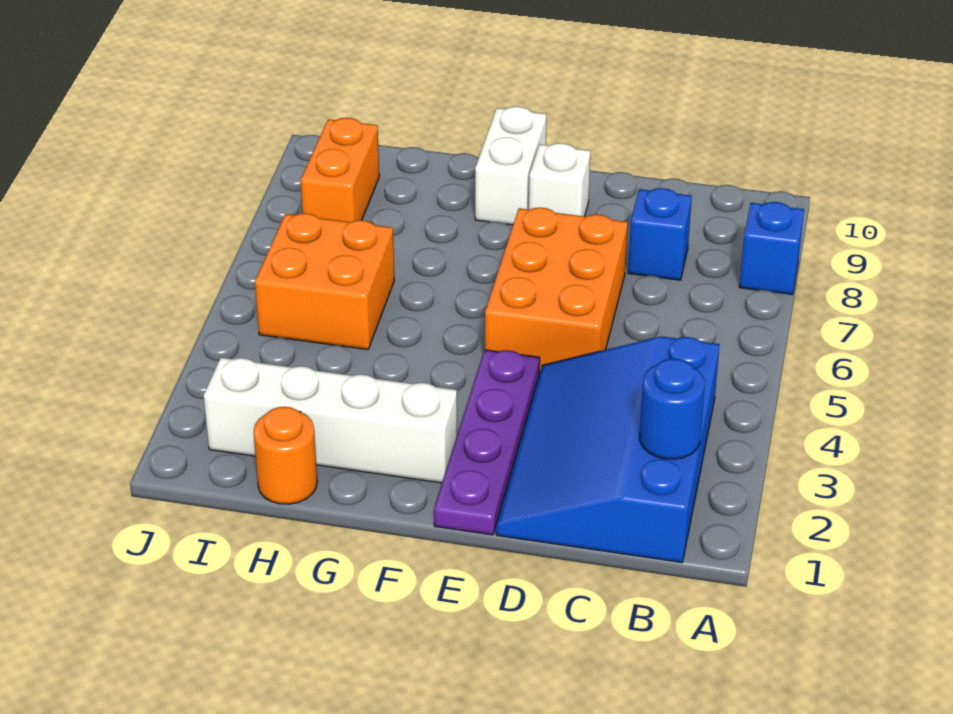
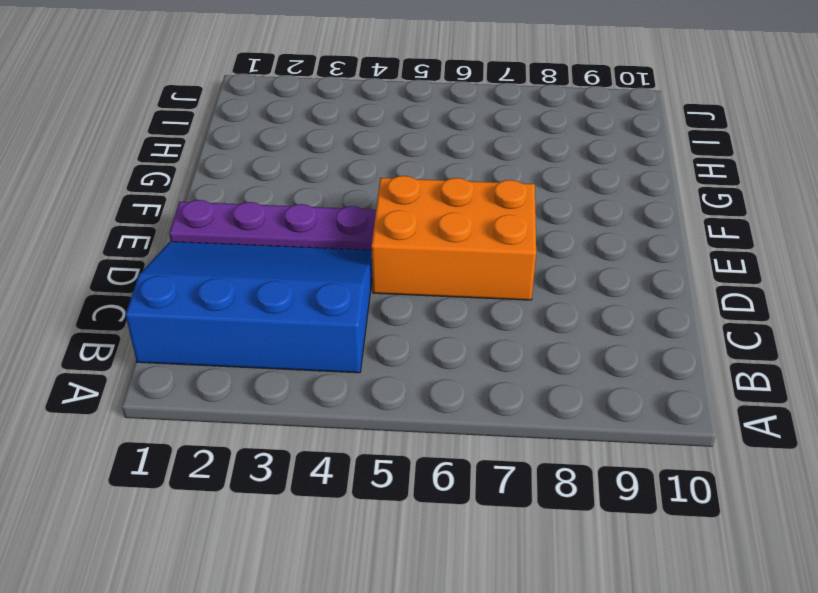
none -> blue brick A8 level 1
none -> blue brick C8 level 1
none -> white brick E9 level 1

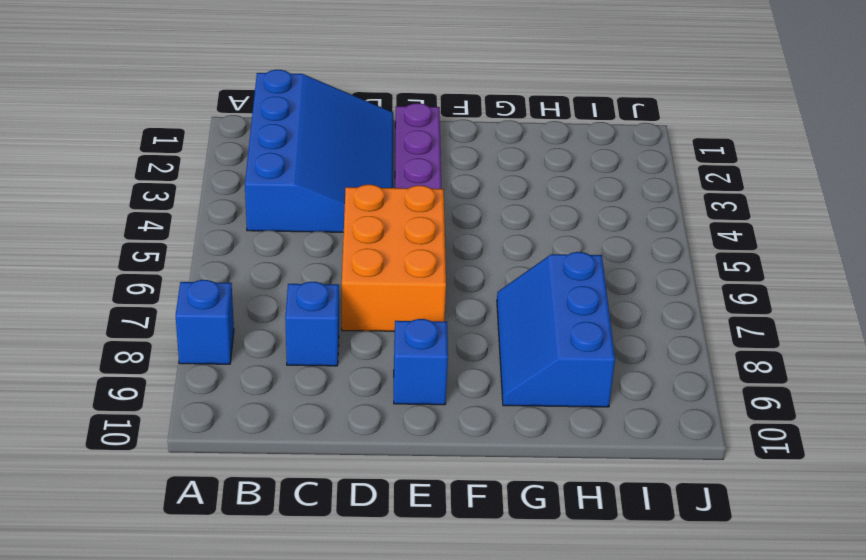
blue brick E9 level 1 -> white brick E9 level 1
blue slope G7:H9 level 1 top H -> none
none -> white brick F2:I2 level 1
none -> white brick F9:F10 level 1
none -> orange round brick H1 level 1

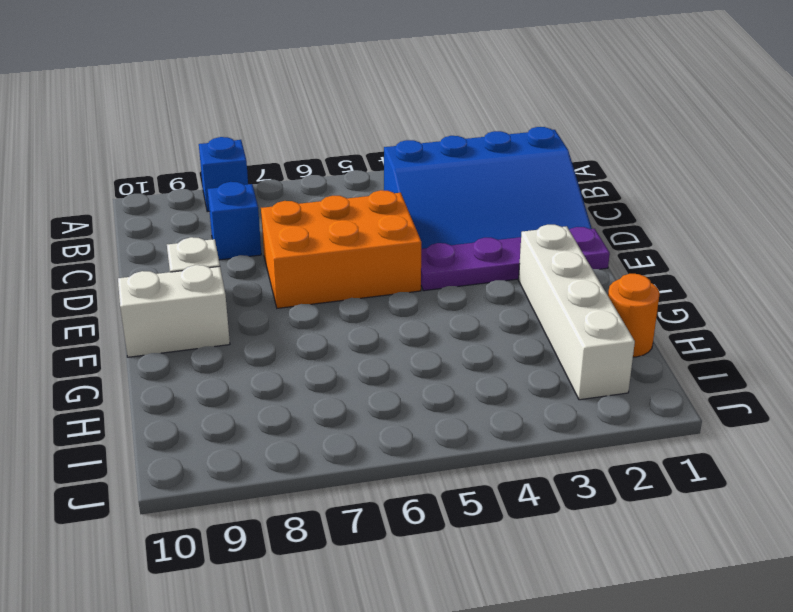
none -> orange brick H5:I6 level 1
none -> orange brick I8:I9 level 1
none -> blue round brick B2 level 2

